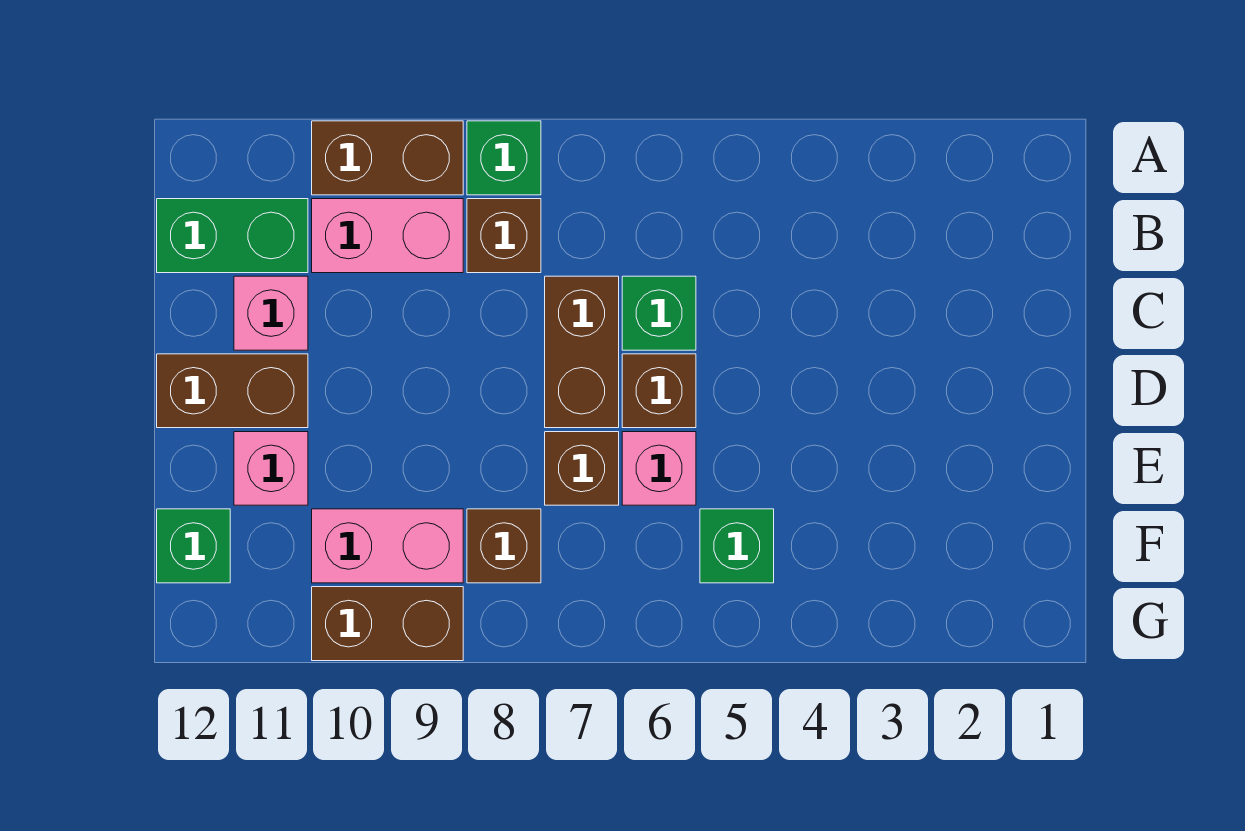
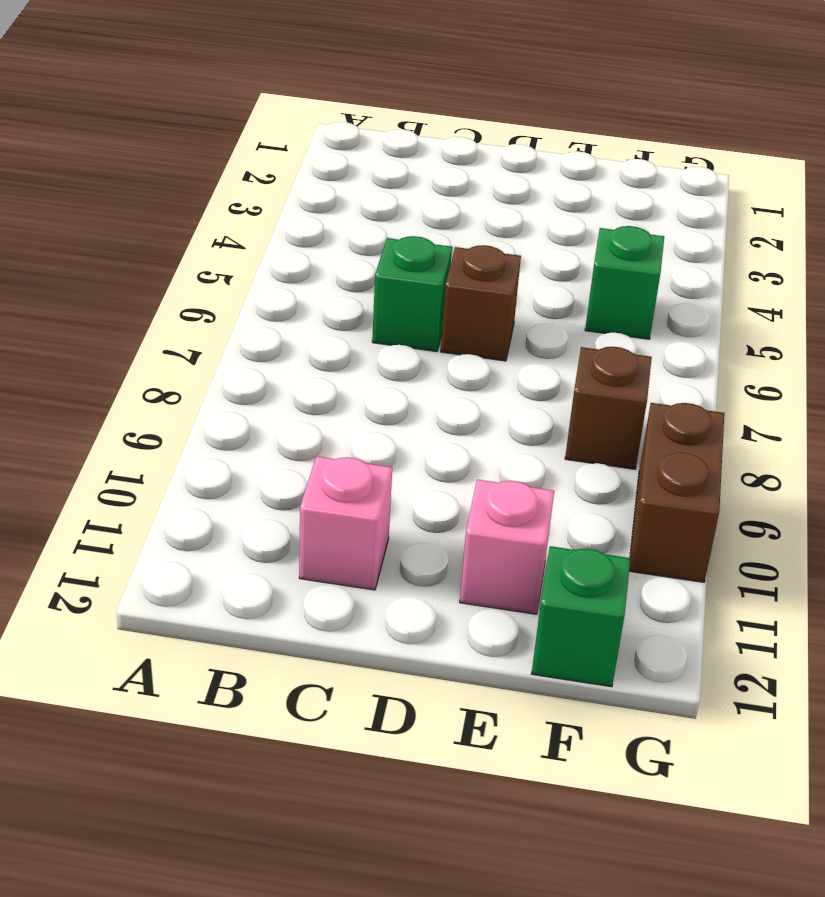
none -> green brick A8 level 1
none -> brown brick A9:A10 level 1
none -> brown brick B8 level 1

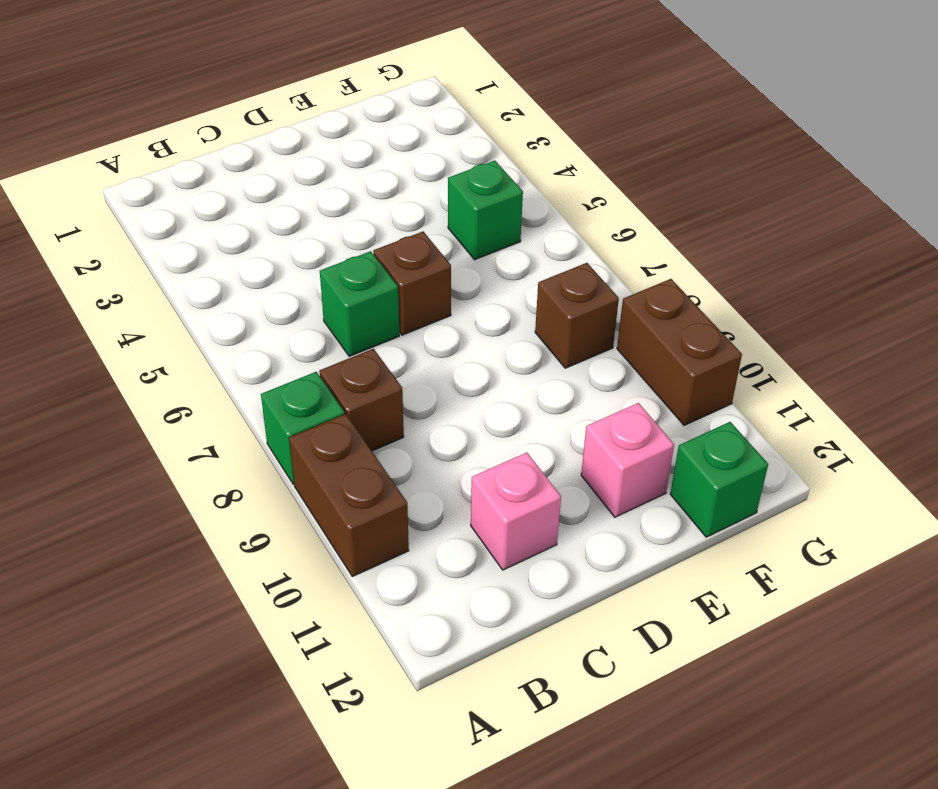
none -> pink brick B9:B10 level 1
none -> green brick B11:B12 level 1
none -> brown brick C7:D7 level 1

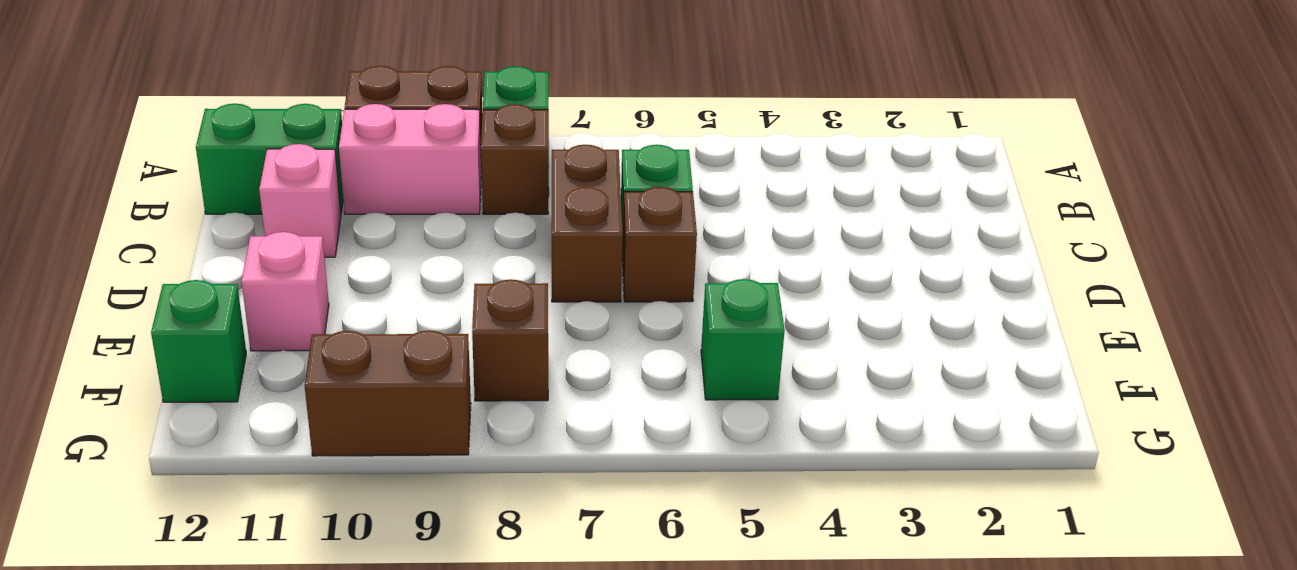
none -> brown brick D11:D12 level 1
none -> pink brick E6 level 1
none -> brown brick E7 level 1

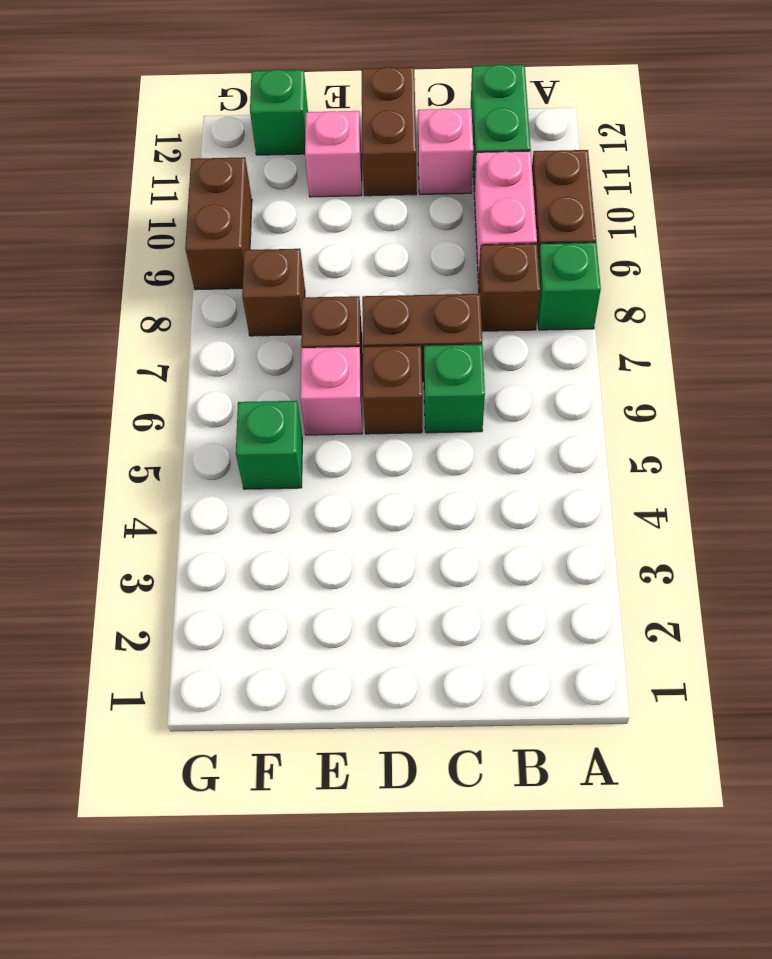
none -> pink brick F9:F10 level 1

